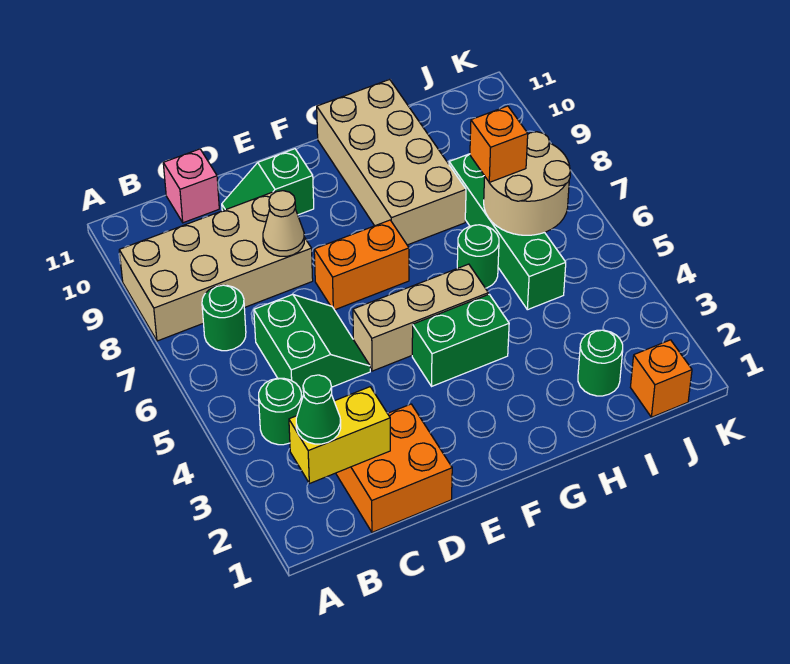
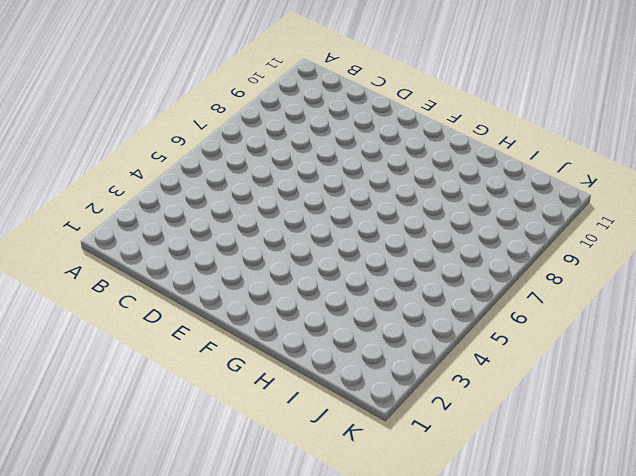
none -> tan brick A8:D9 level 1
none -> green round brick B4 level 1
none -> green round brick B7 level 1

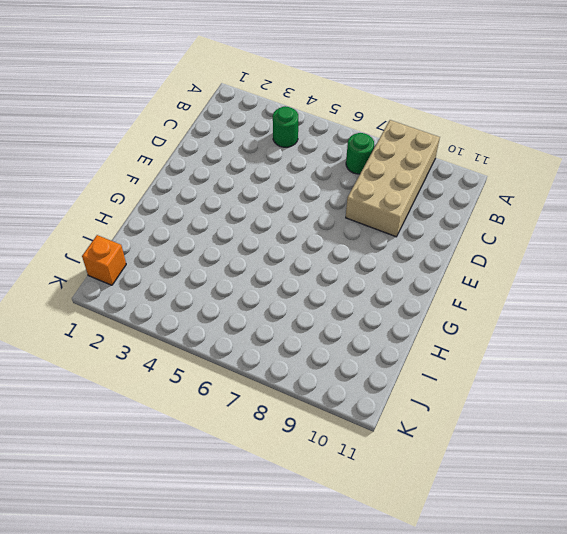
none -> orange brick C1:D2 level 1
none -> green slope C5:D6 level 1 top C
none -> pink brick C11 level 1

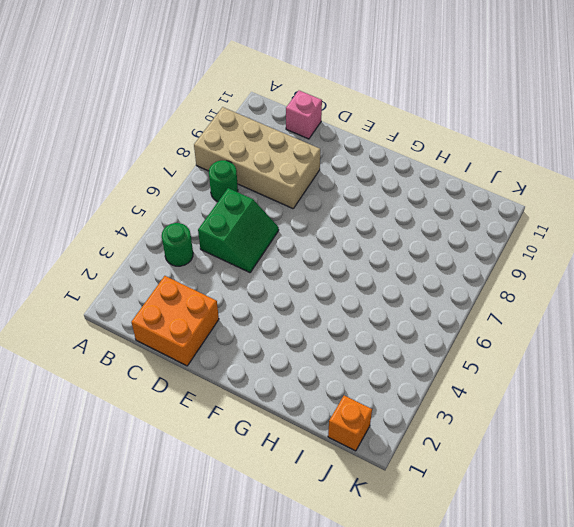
none -> green slope D10:E10 level 1 top E
none -> tan brick E5:G5 level 1
none -> orange brick E7:F7 level 1

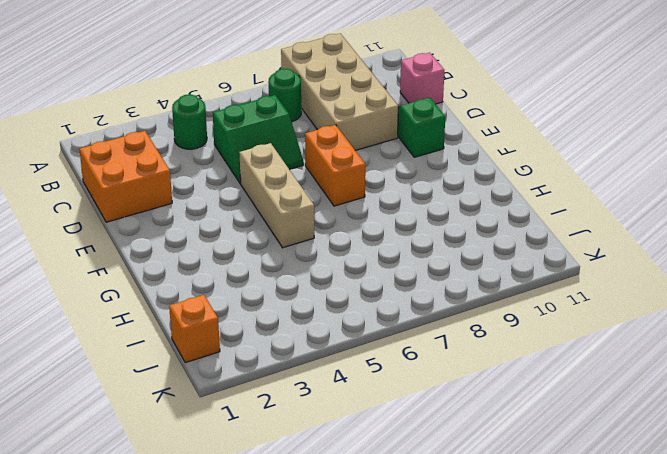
none -> green brick F4:G4 level 1
none -> tan brick G8:H11 level 1
none -> green round brick H6 level 1

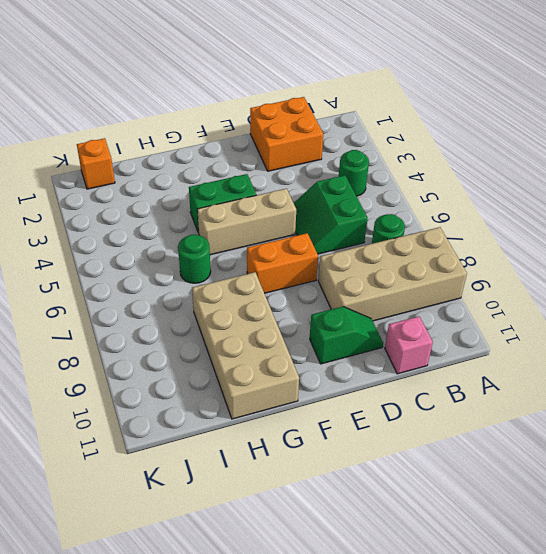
none -> green round brick I2 level 1
none -> green brick I5:I8 level 1
none -> yellow brick B2:C2 level 2

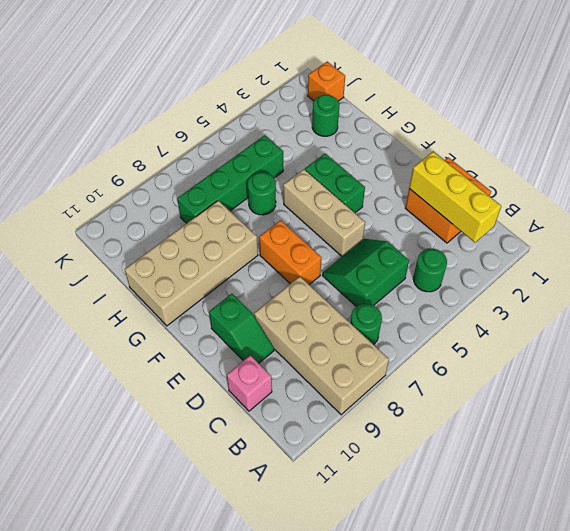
yellow brick B2:D2 level 2 -> yellow brick B2:C2 level 2
none -> tan cone D8 level 2
none -> tan round brick I6:J7 level 2
none -> green cone B2 level 3

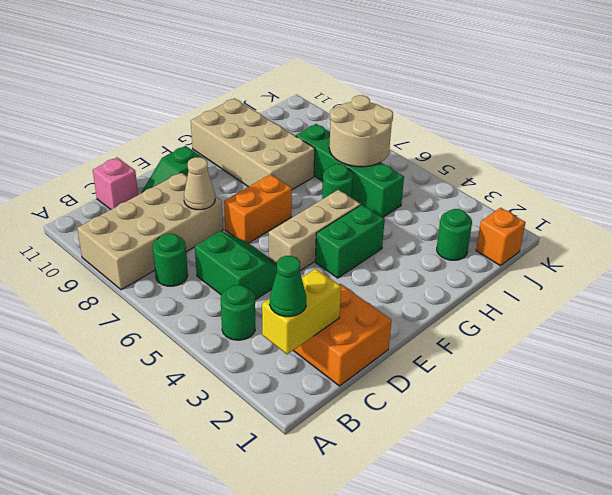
none -> orange brick I7 level 3

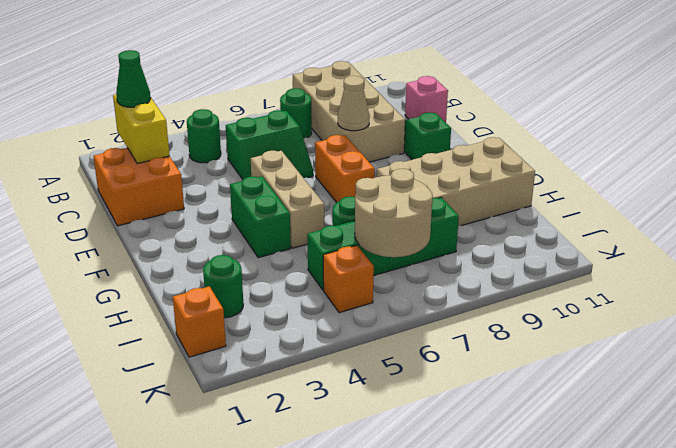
orange brick J5 level 1 -> orange brick I7 level 3

